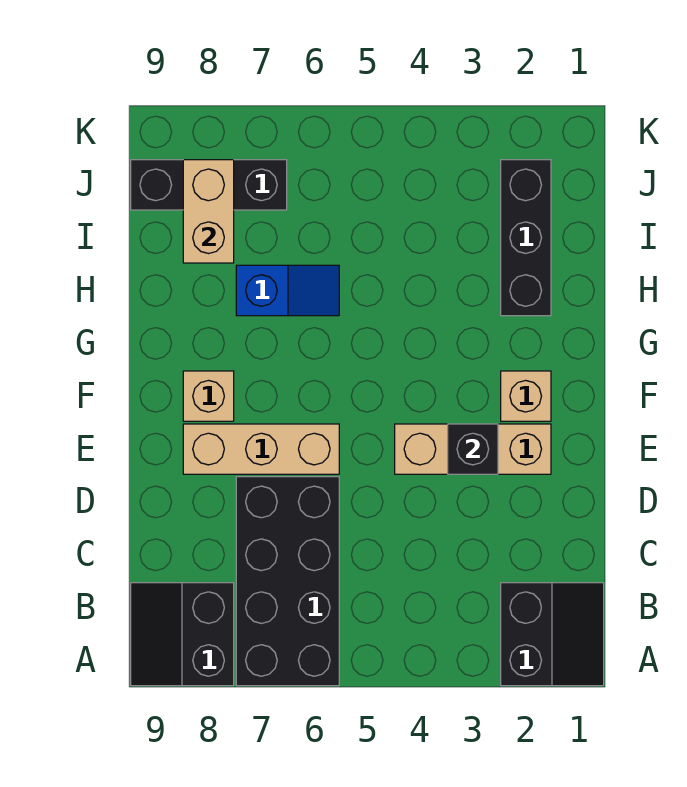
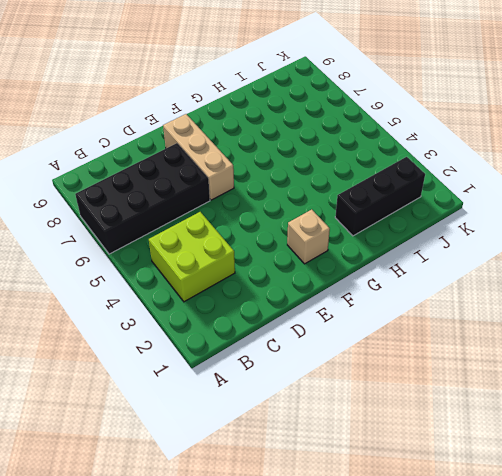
lime brick B3:C4 level 1 -> none
none -> black slope A1:B2 level 1 top 2
none -> black slope A8:B9 level 1 top 8
none -> tan brick E2:E4 level 1

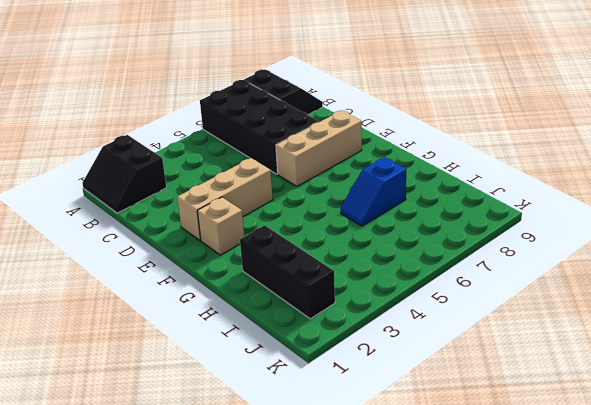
none -> tan brick F8 level 1
none -> black brick J7:J9 level 1
none -> black brick E3 level 2

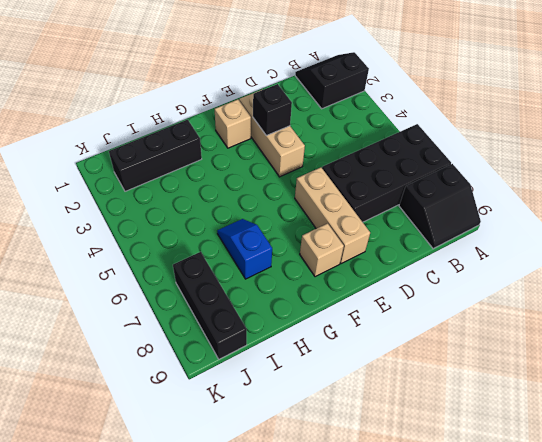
none -> tan brick I8:J8 level 2

